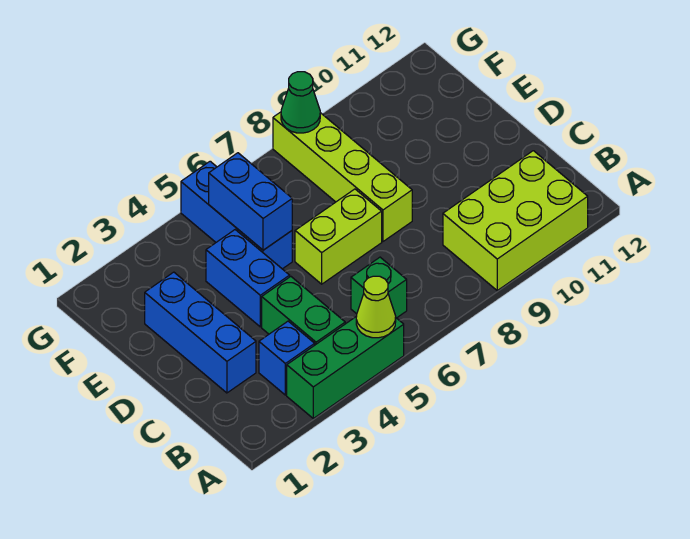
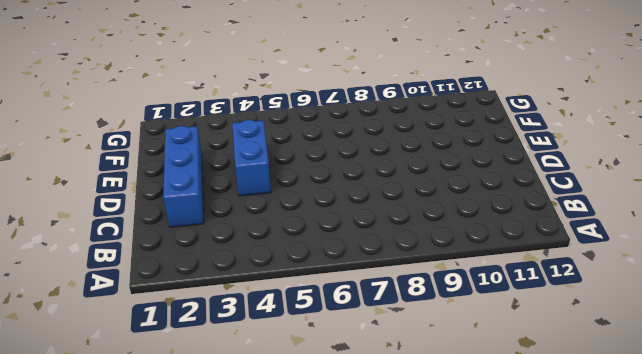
none -> green brick A3:A5 level 1
none -> lime brick A9:B11 level 1
none -> blue brick B3 level 1

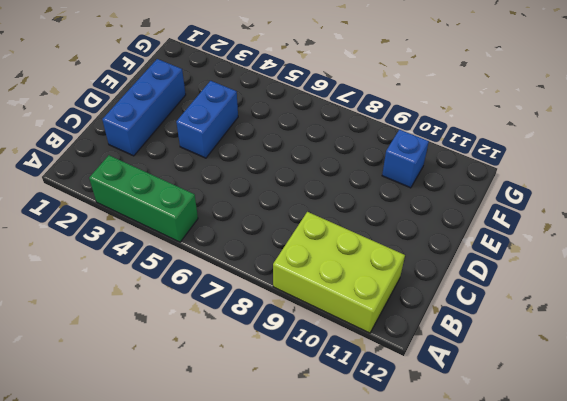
blue brick F10 level 1 -> blue brick B3 level 1
none -> green brick B4:C4 level 1
none -> green brick B6 level 1
none -> lime brick D6:D7 level 1

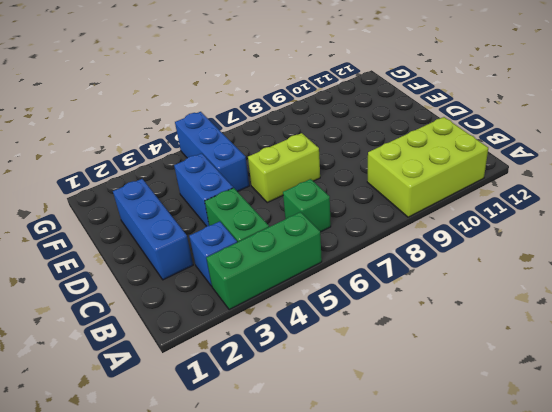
none -> lime brick D8:G8 level 1
none -> lime cone A5 level 2
none -> blue brick E5:F5 level 2

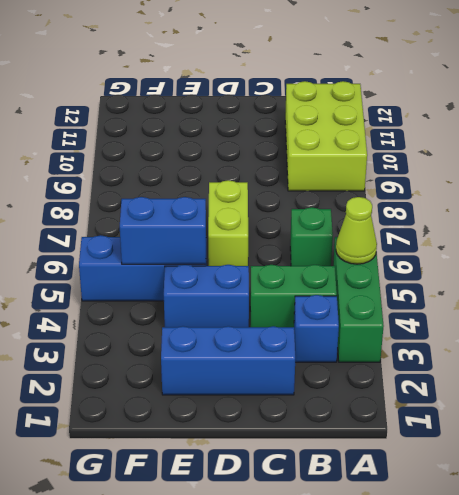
none -> lime brick D8:G8 level 1
none -> green cone G8 level 2

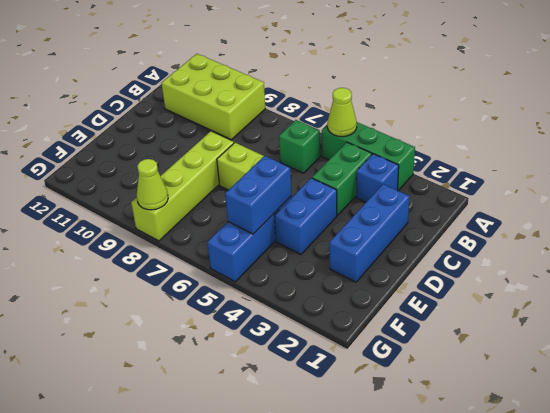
lime cone G8 level 2 -> green cone G8 level 2

